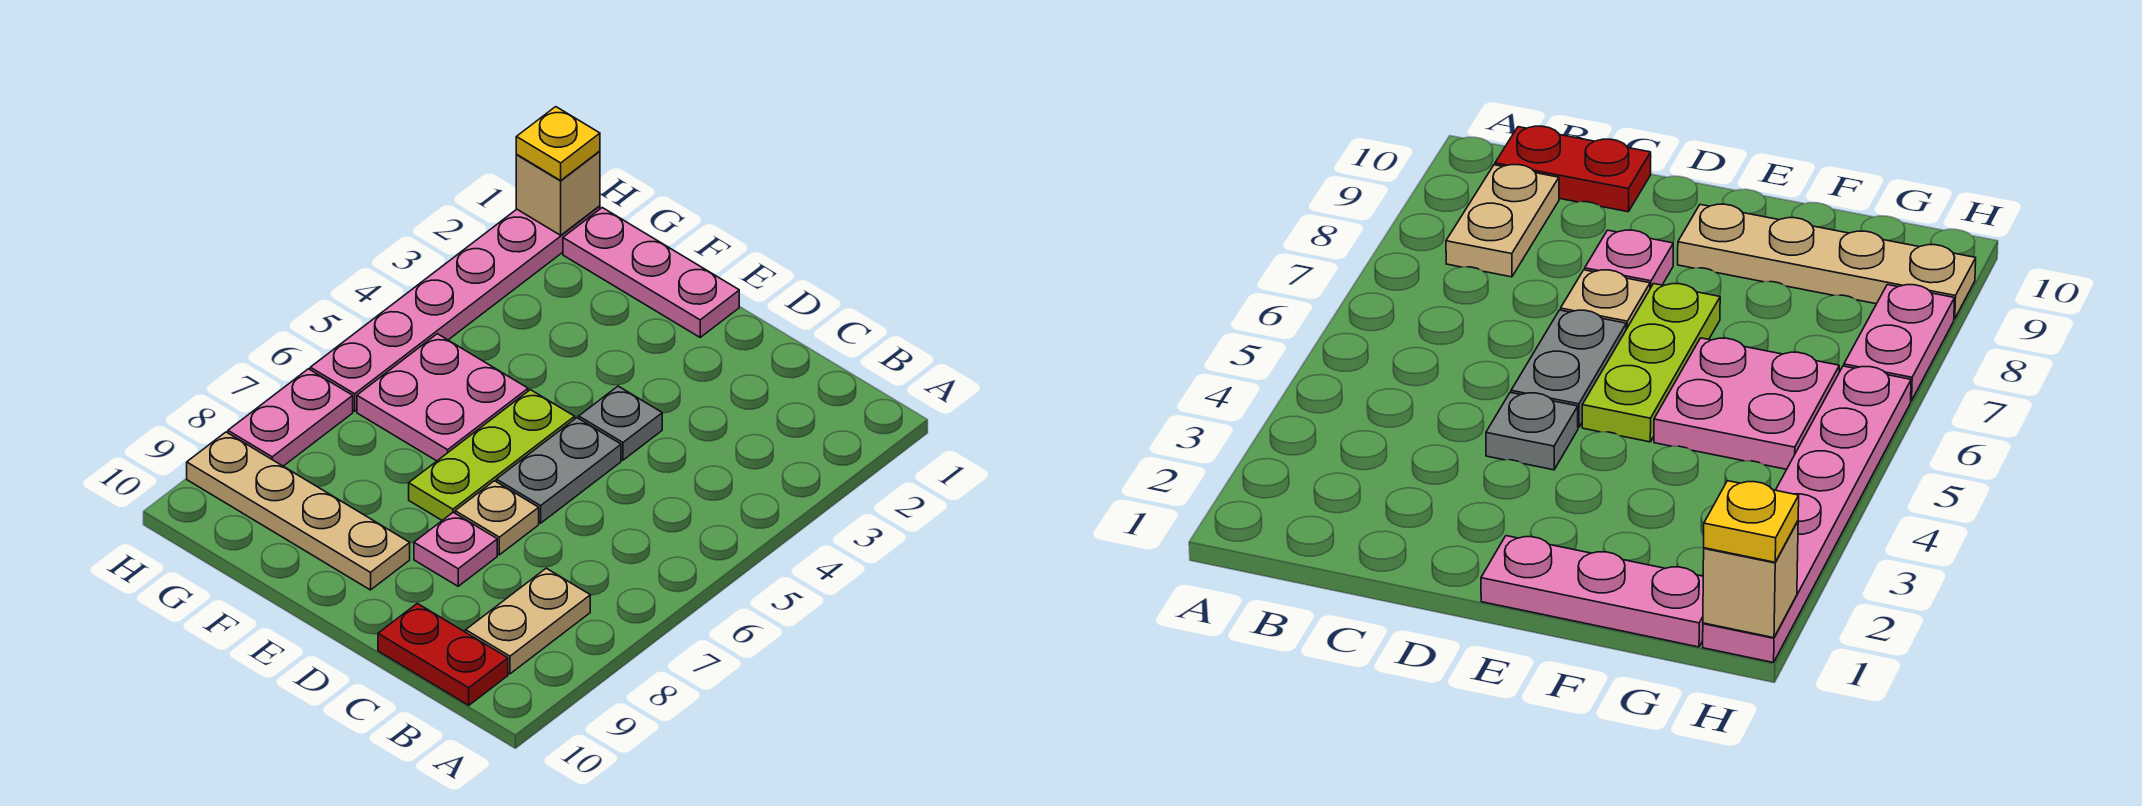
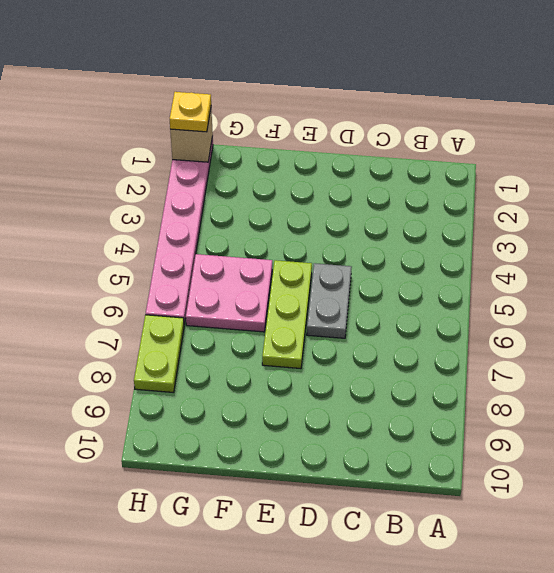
lime plate H7:H8 level 1 -> pink plate H7:H8 level 1
none -> tan plate B8:B9 level 1
none -> red plate B10:C10 level 1
none -> grey plate D4 level 1

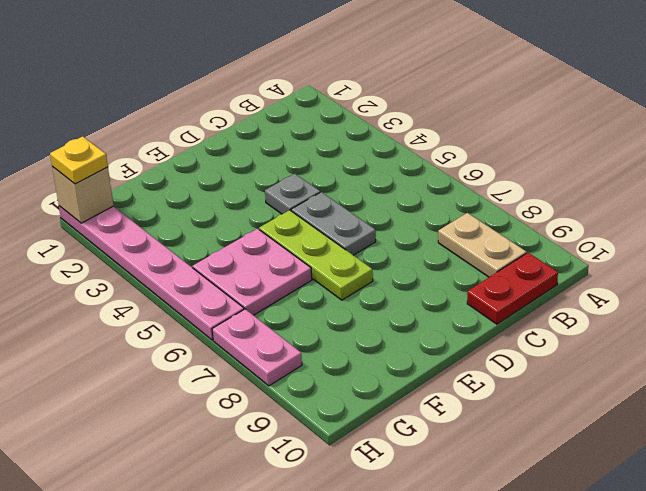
none -> tan plate D7 level 1
none -> pink plate D8 level 1
none -> pink plate E1:G1 level 1

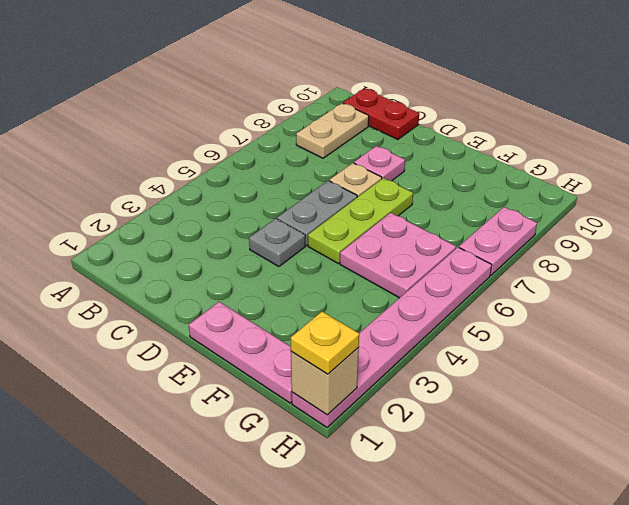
none -> tan plate E9:H9 level 1

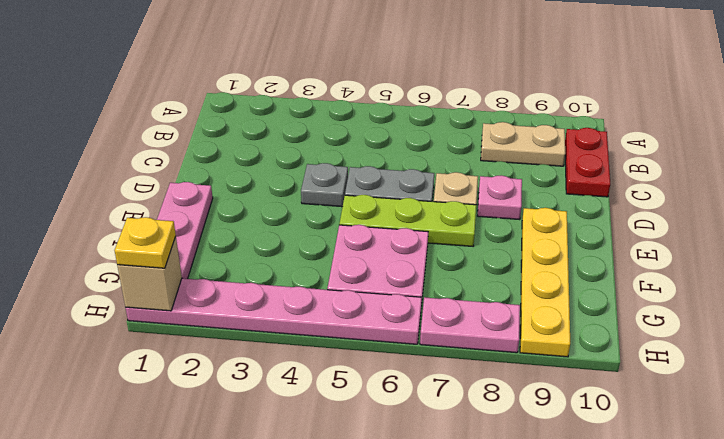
yellow plate E9:H9 level 1 -> tan plate E9:H9 level 1

